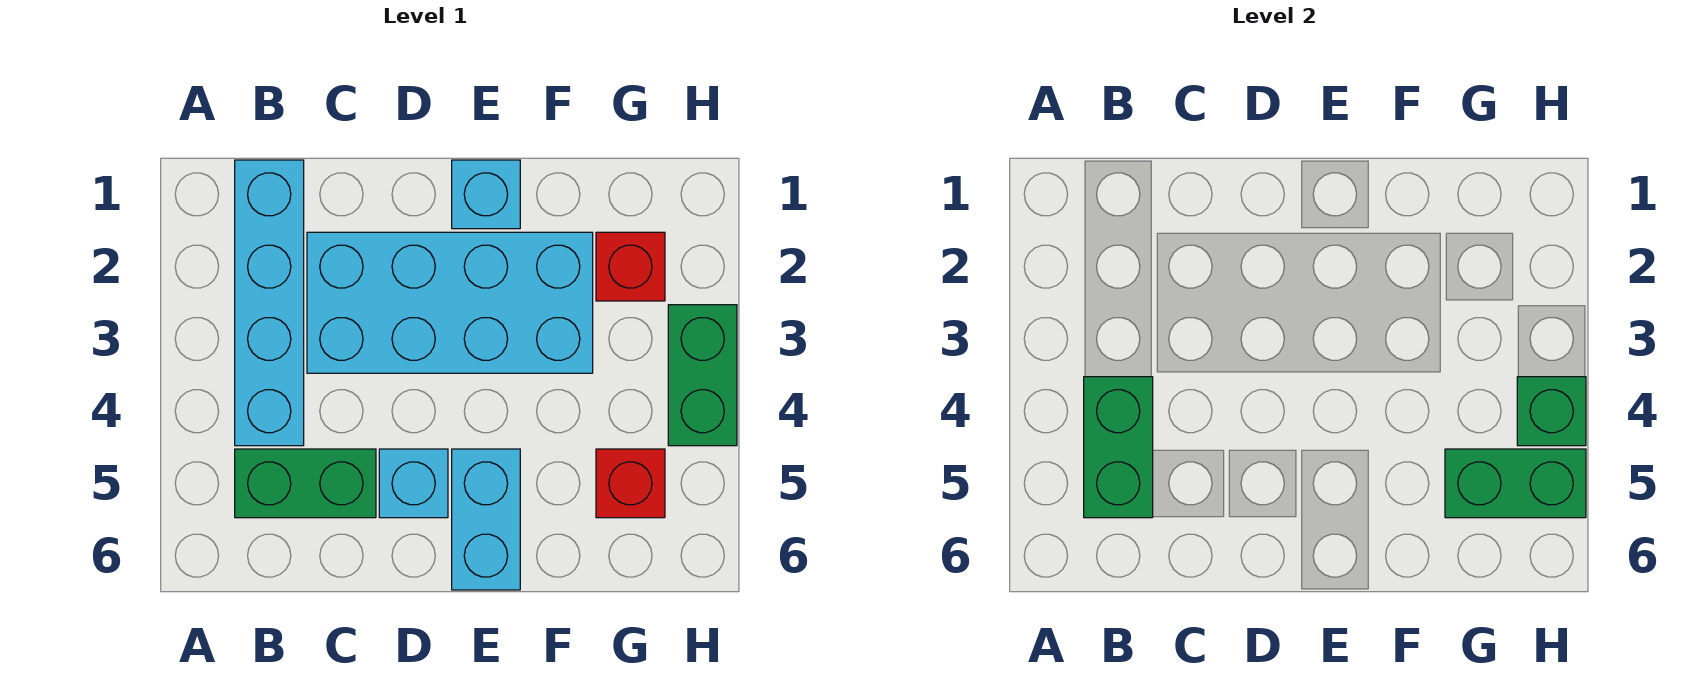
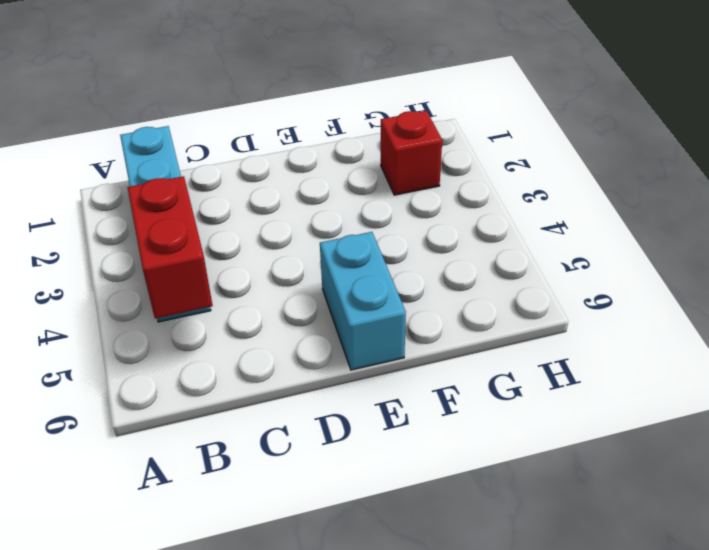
red brick B4:B5 level 2 -> green brick B4:B5 level 2
none -> green brick B5:C5 level 1
none -> cyan brick C2:F3 level 1
none -> cyan brick D5 level 1

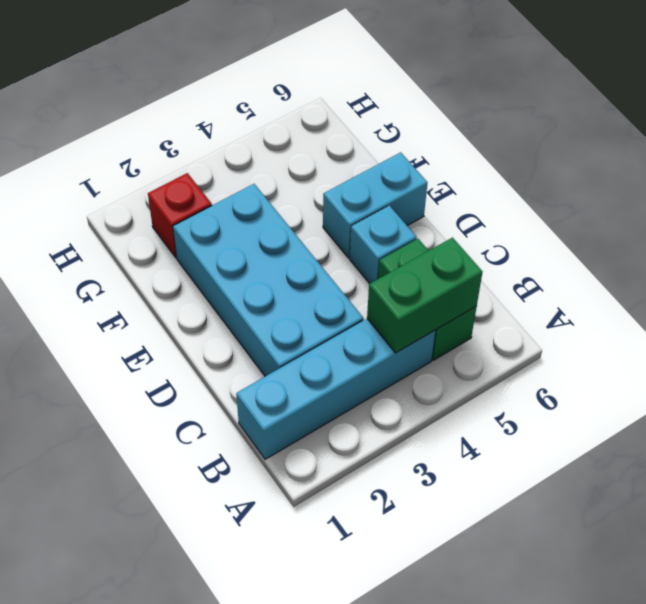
none -> cyan brick E1 level 1
none -> red brick G5 level 1
none -> green brick H3:H4 level 1

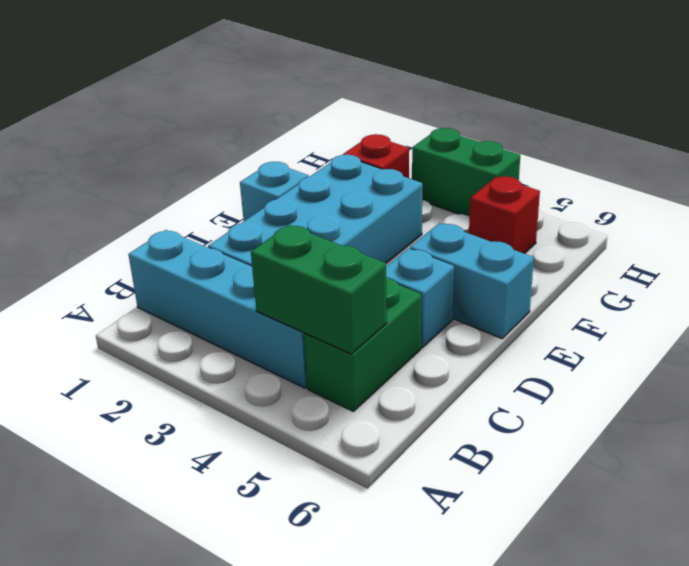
none -> green brick G5:H5 level 2
none -> green brick H4 level 2

